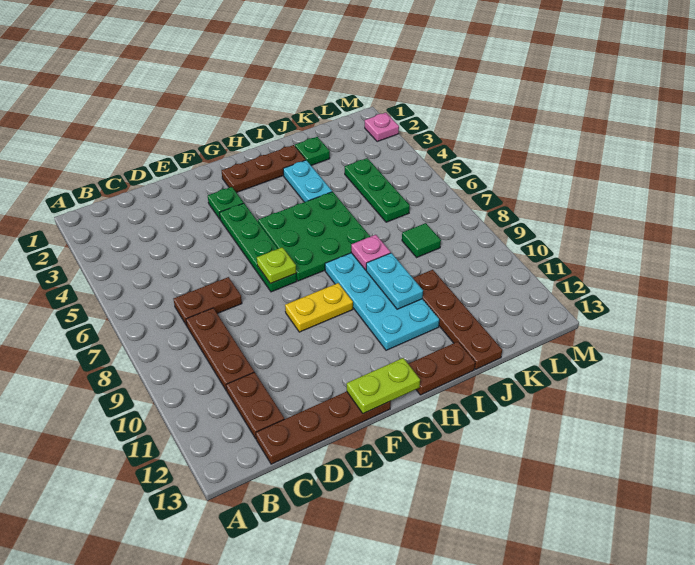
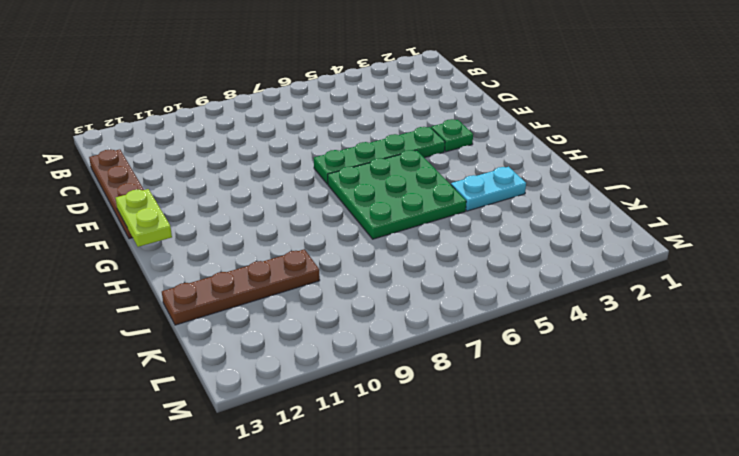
none -> brown plate C7:D7 level 1
none -> brown plate C8:C10 level 1
none -> brown plate C11:C12 level 1

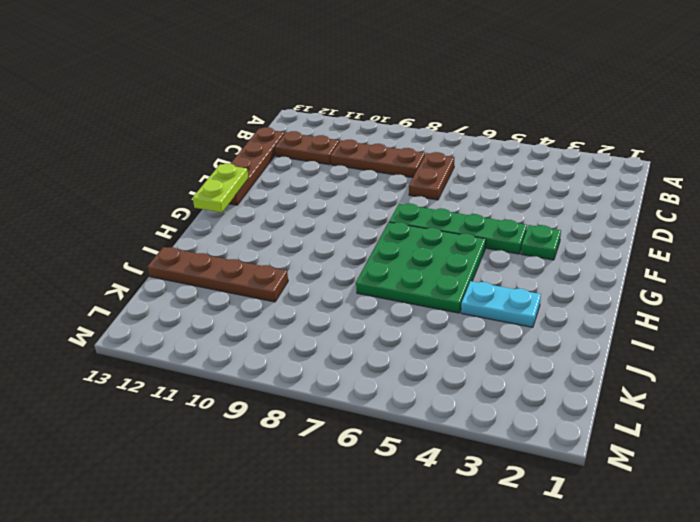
none -> yellow plate F9:G9 level 1
none -> brown plate G2:I2 level 1
none -> cyan plate H8:I11 level 1

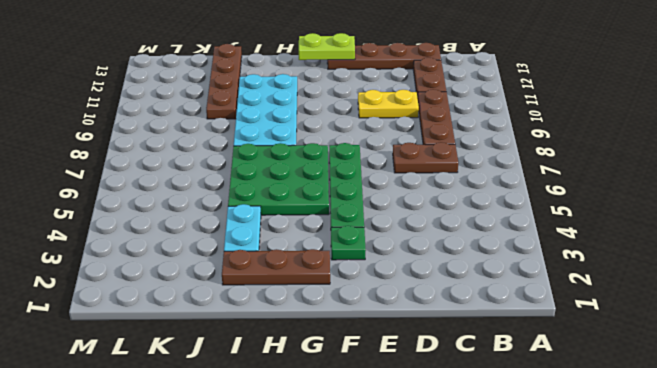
yellow plate D10:E10 level 1 -> yellow plate F9:G9 level 1
none -> brown plate H13:I13 level 1
none -> green plate J2 level 1
none -> green plate K4:K6 level 1

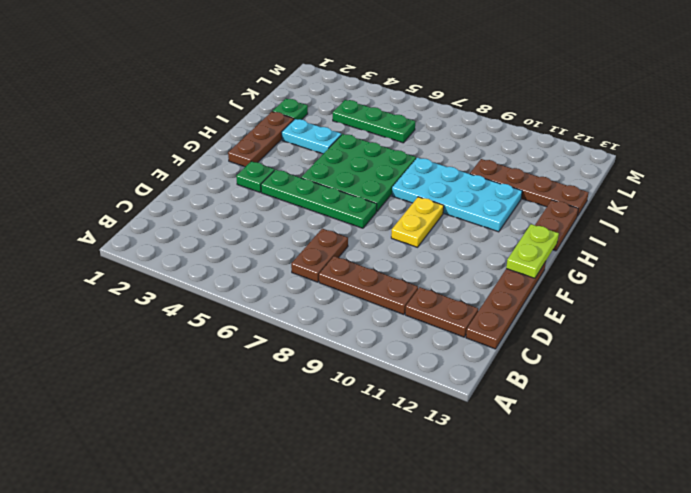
none -> green tile K8 level 1
none -> pink plate M2 level 1
none -> lime plate F7 level 2

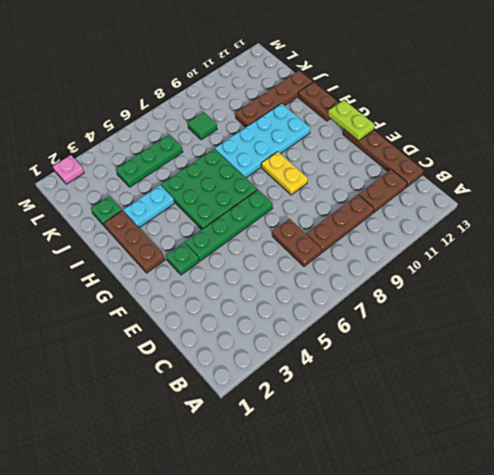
none -> lime plate F7 level 2
none -> pink plate I8 level 2
none -> cyan plate I9:I10 level 2

